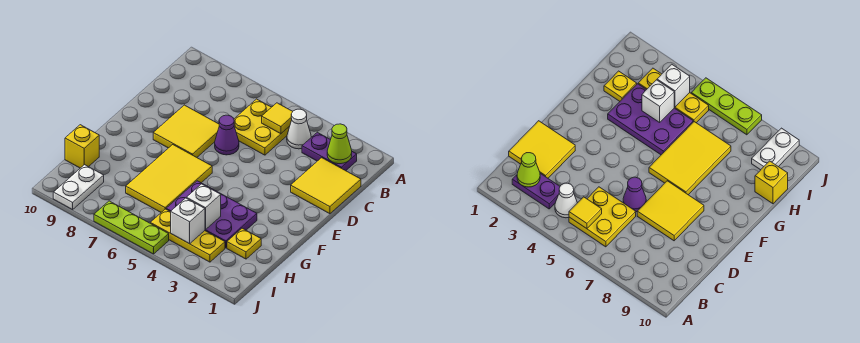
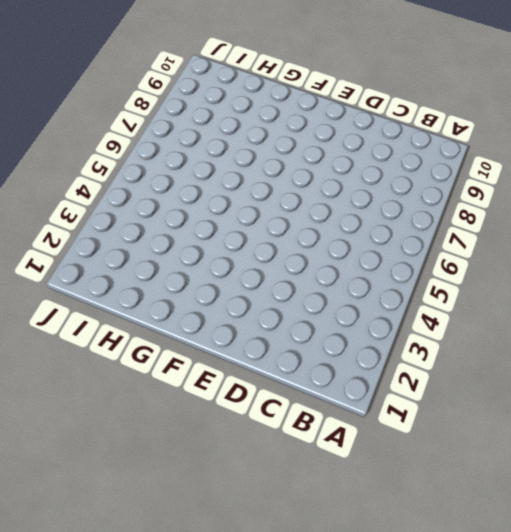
none -> purple plate B2:B3 level 1
none -> white cone B4 level 1
none -> yellow plate B5:C6 level 1

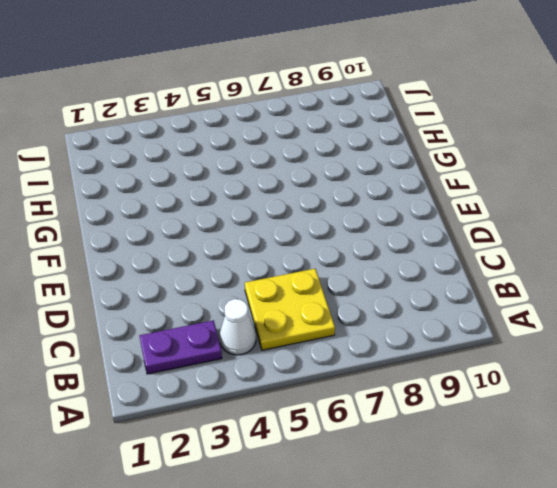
none -> yellow tile C1:D2 level 1
none -> purple cone D6 level 1
none -> yellow tile D7:E8 level 1

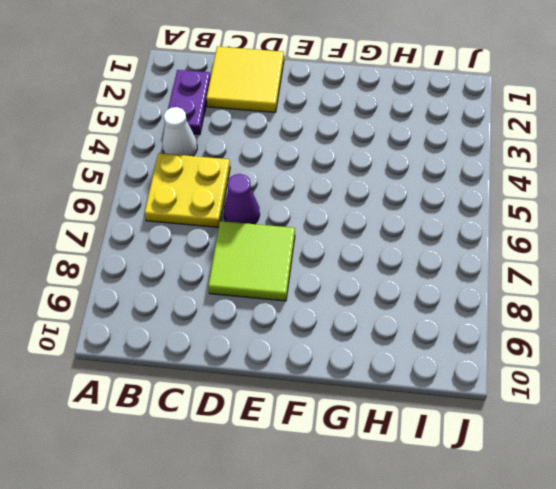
lime tile D7:E8 level 1 -> yellow tile D7:E8 level 1
none -> yellow tile F6:H7 level 1
none -> purple plate G3:H5 level 1
none -> yellow plate H2 level 1

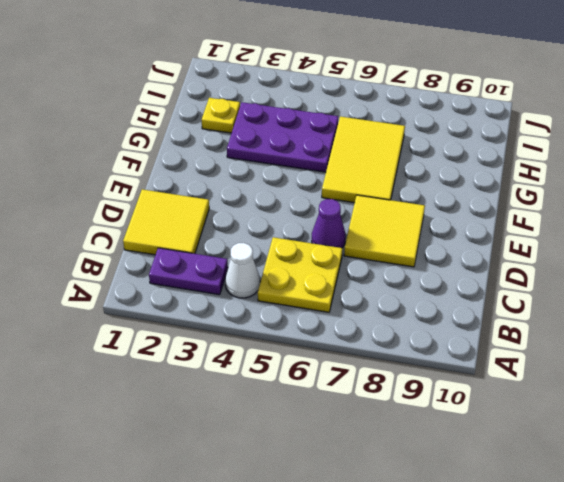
none -> yellow brick H10 level 1
none -> yellow plate I3:I5 level 1
none -> white plate I9:J9 level 1

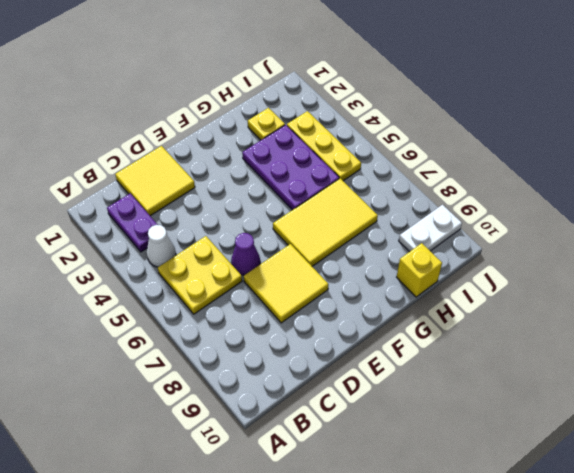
none -> lime plate J5:J7 level 1
none -> lime cone B2 level 2
none -> yellow tile B5 level 2

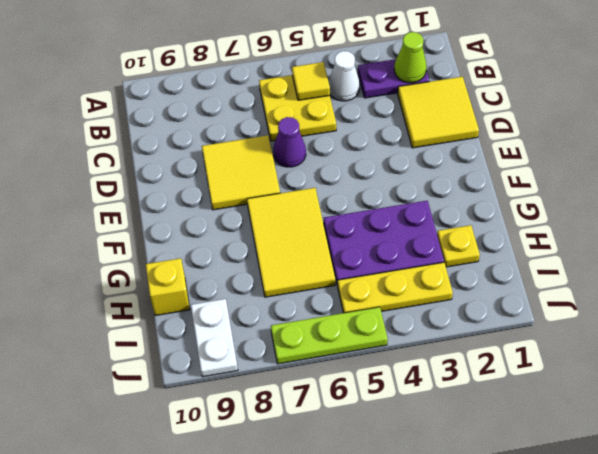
none -> white brick H4 level 2
none -> white brick I4 level 2

